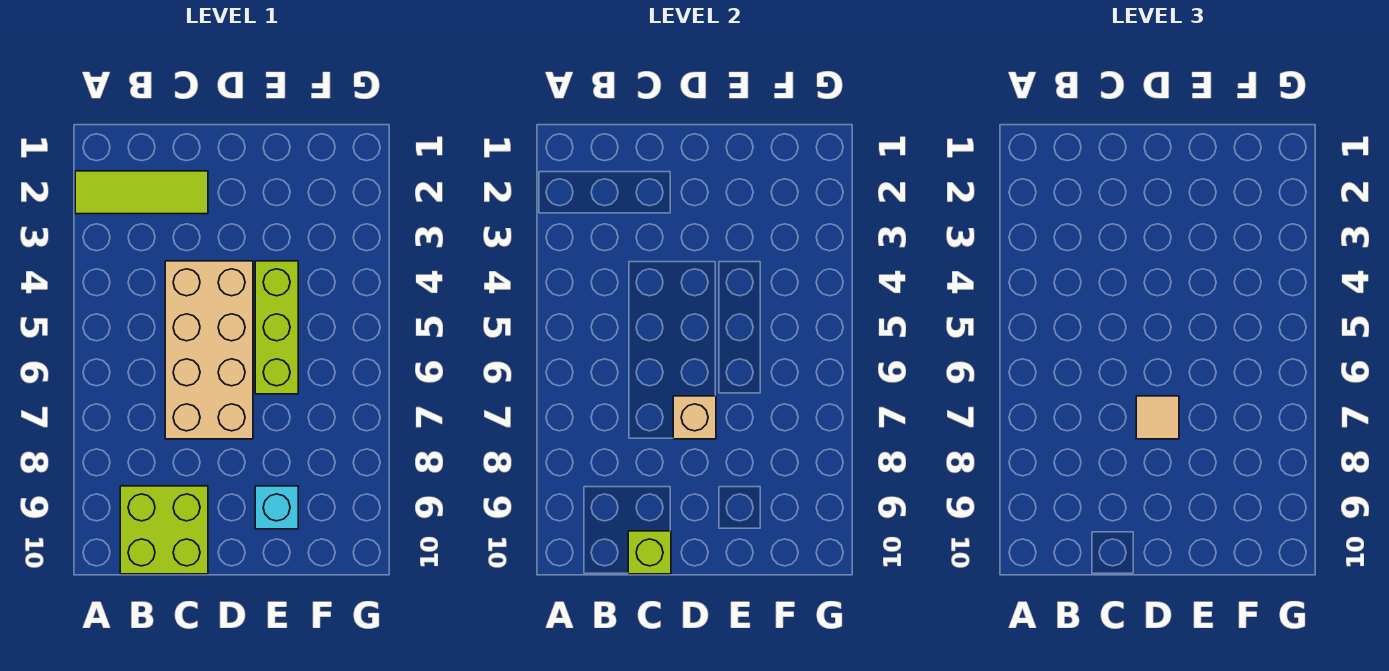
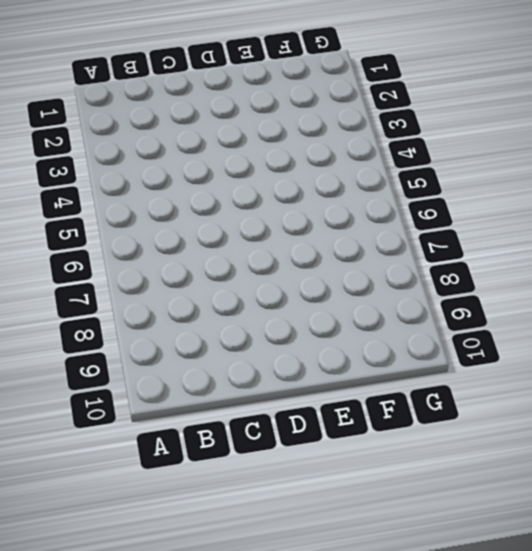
none -> lime tile A2:C2 level 1
none -> lime brick B9:C10 level 1

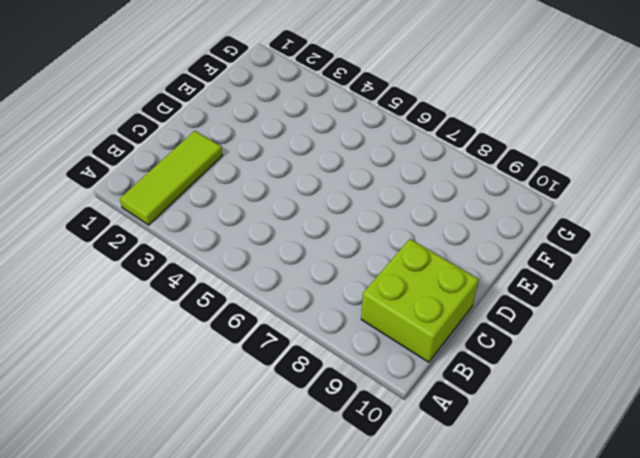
none -> tan brick C4:D7 level 1
none -> lime brick E4:E6 level 1

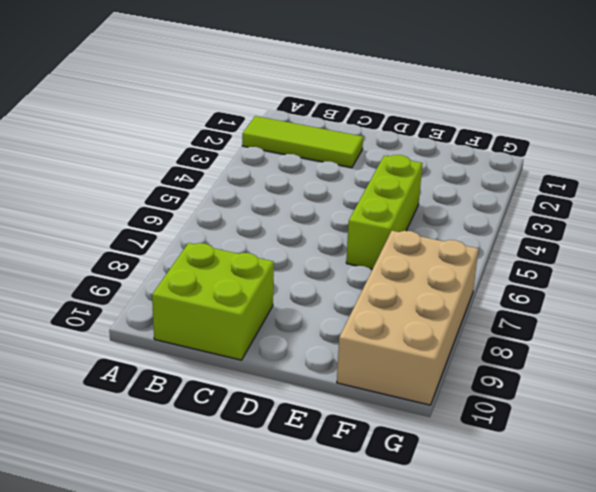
tan brick F7:G10 level 1 -> tan brick C4:D7 level 1
none -> cyan brick E9 level 1
none -> lime brick C10 level 2

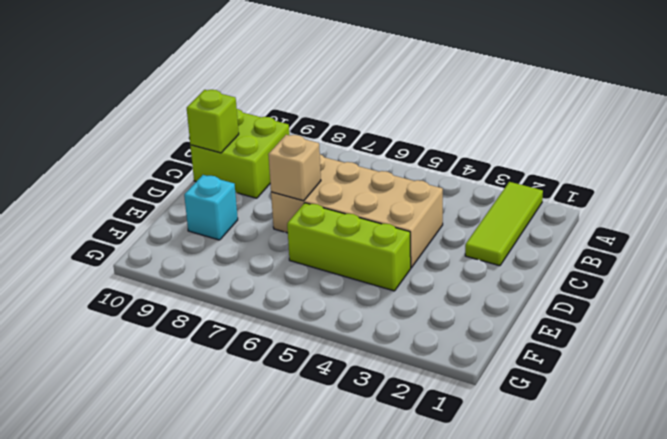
none -> tan tile D7 level 3

